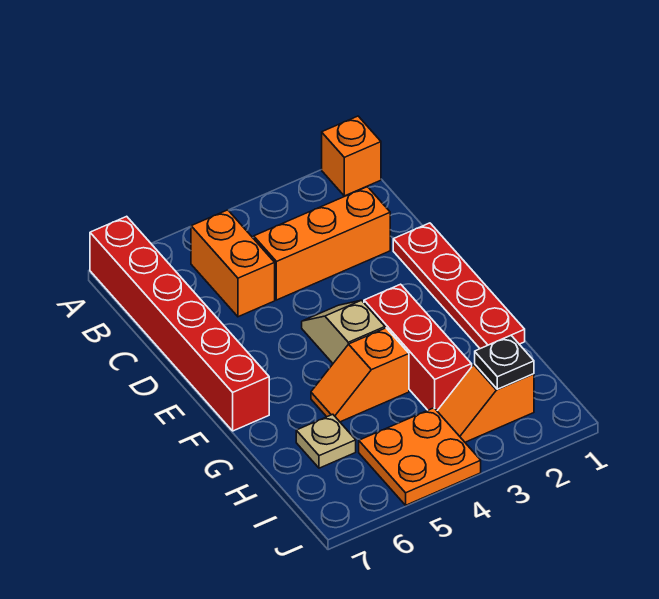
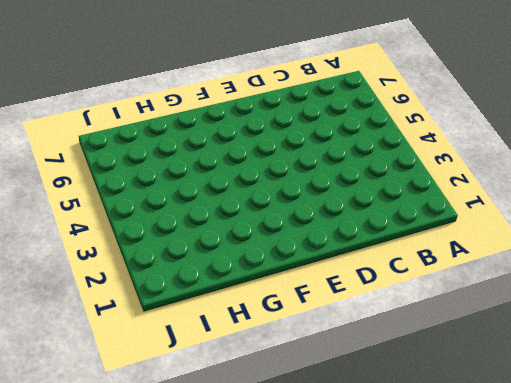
none -> orange brick A1 level 1
none -> red brick A7:F7 level 1
none -> orange brick B5:C5 level 1

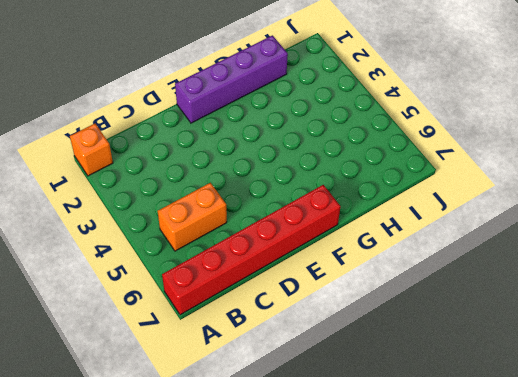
purple brick E1:H1 level 1 -> red plate D1:G1 level 1
none -> orange brick C2:C4 level 1
none -> tan slope E4:F4 level 1 top F
none -> red brick F3:H3 level 1

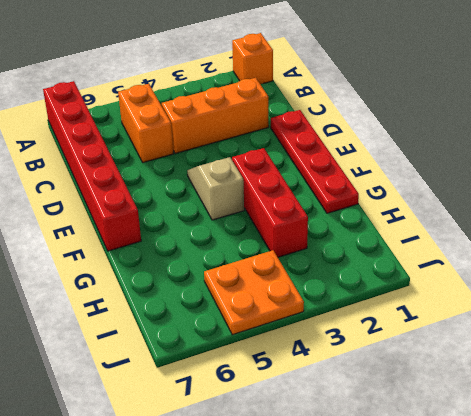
none -> orange slope G4:G5 level 1 top 4
none -> tan plate H6 level 1
none -> orange slope I2:I3 level 1 top 2

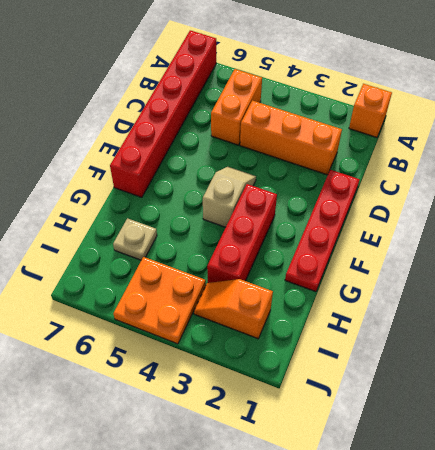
none -> orange slope G4:G5 level 1 top 4
none -> black plate I2 level 2

